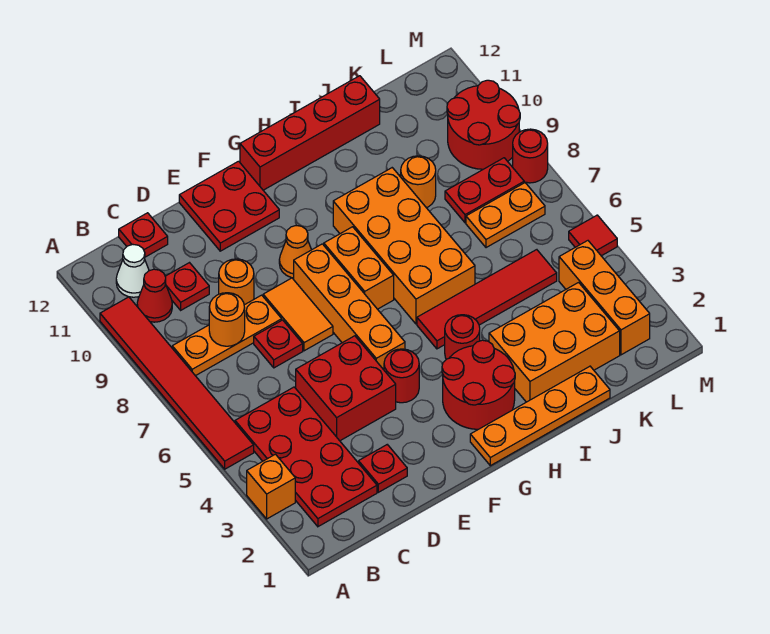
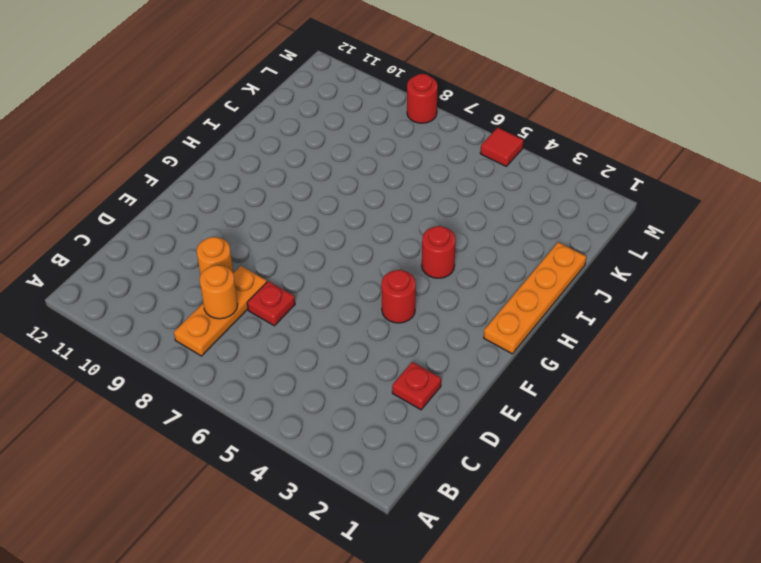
none -> orange brick A3 level 1
none -> red tile A5:A10 level 1
none -> red plate B2:C5 level 1
none -> red cone B10 level 1

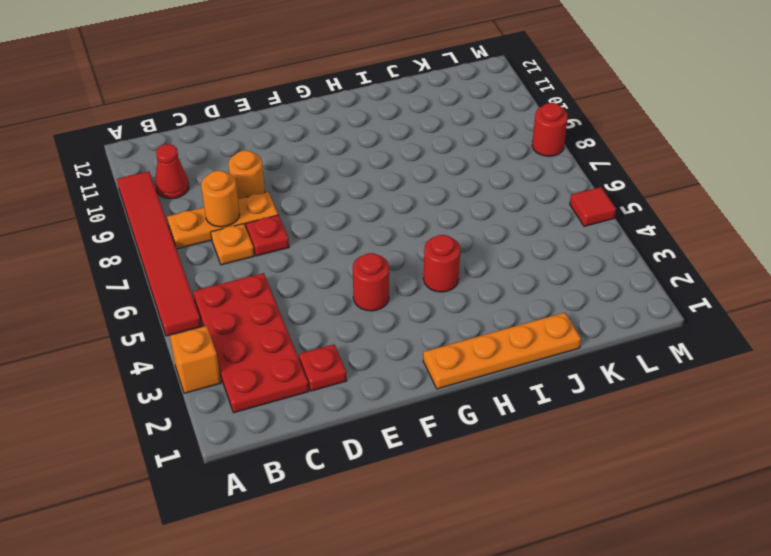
orange plate C7 level 1 -> none
none -> white cone B11 level 1
none -> red plate C10 level 1
none -> red plate C12 level 1
none -> red brick D4:E5 level 1

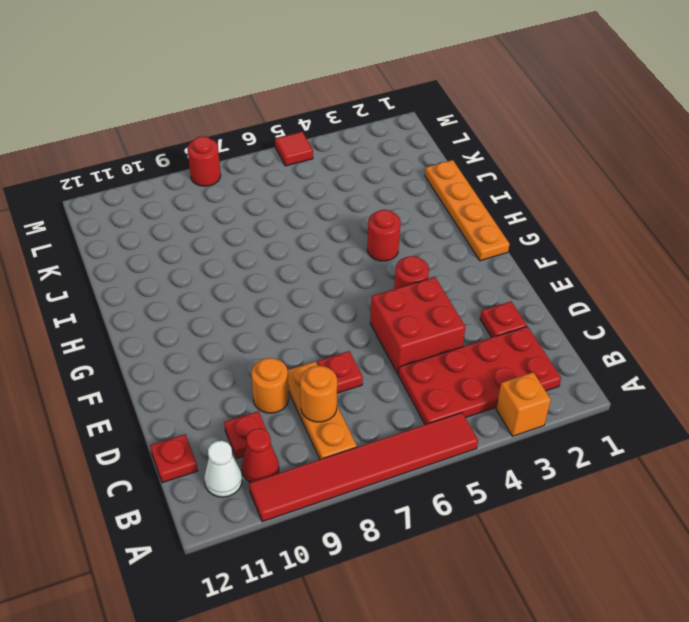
none -> orange tile E7:E8 level 1
none -> red plate E11:F12 level 1
none -> orange brick F5:F8 level 1
none -> orange cone F9 level 1

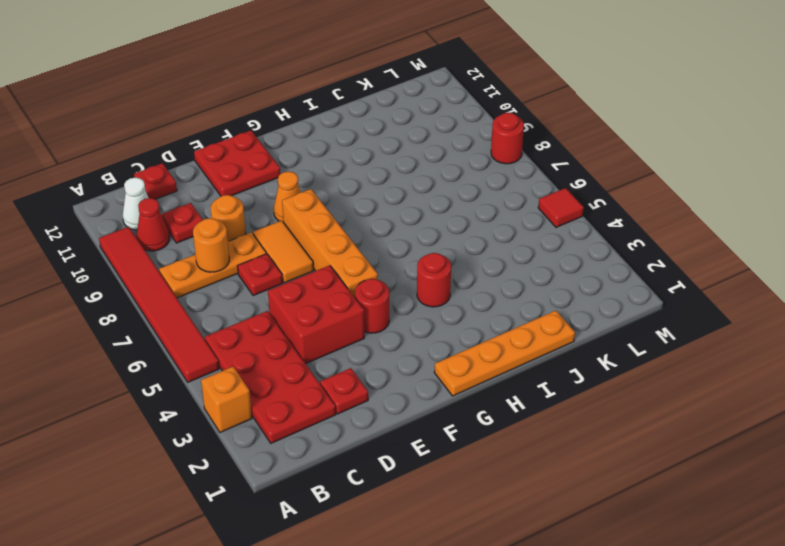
none -> red round brick G2:H3 level 1
none -> orange brick G7:G8 level 1
none -> red brick G12:J12 level 1
none -> red tile H5:K5 level 1

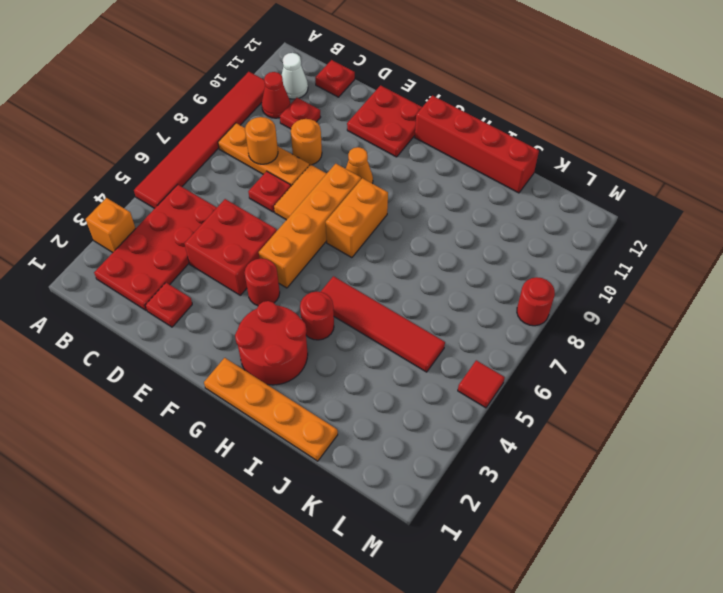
none -> orange brick H6:I9 level 1
none -> orange brick I2:K3 level 1
none -> orange round brick J9 level 1
none -> orange plate K7:L7 level 1

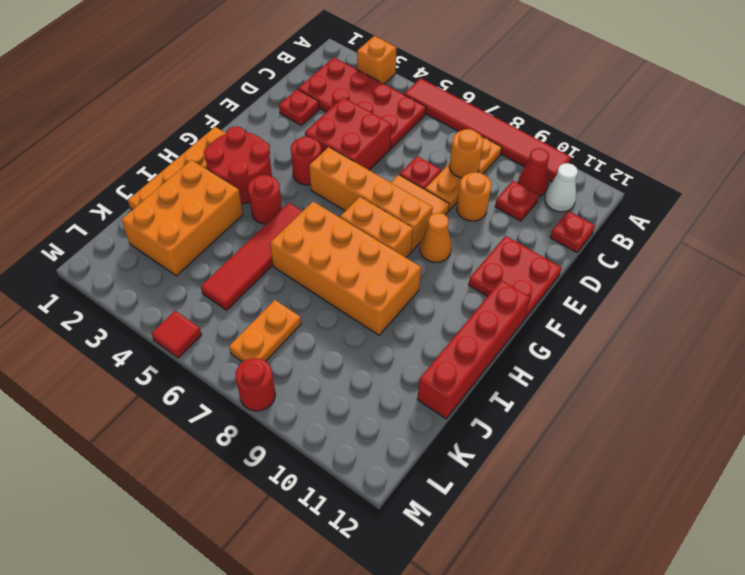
none -> orange round brick J9 level 1
none -> red plate K8:L8 level 1
none -> orange brick L2:L4 level 1
none -> red round brick L9:M10 level 1

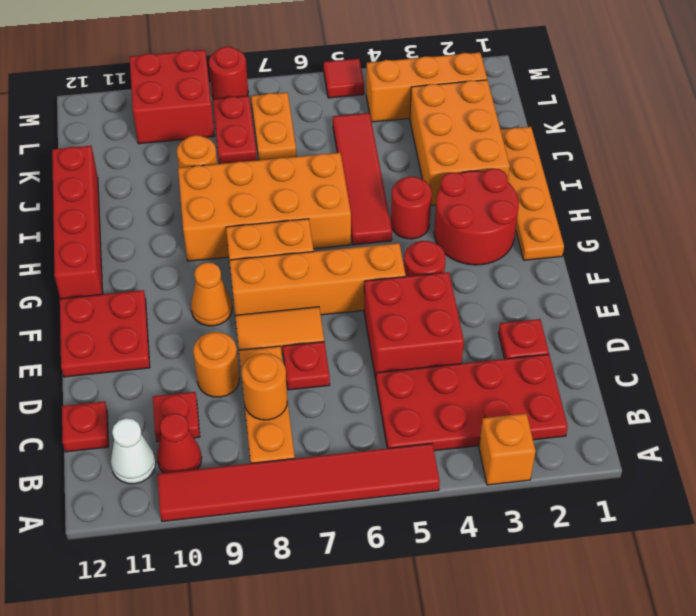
red brick L9:M10 level 1 -> red round brick L9:M10 level 1

